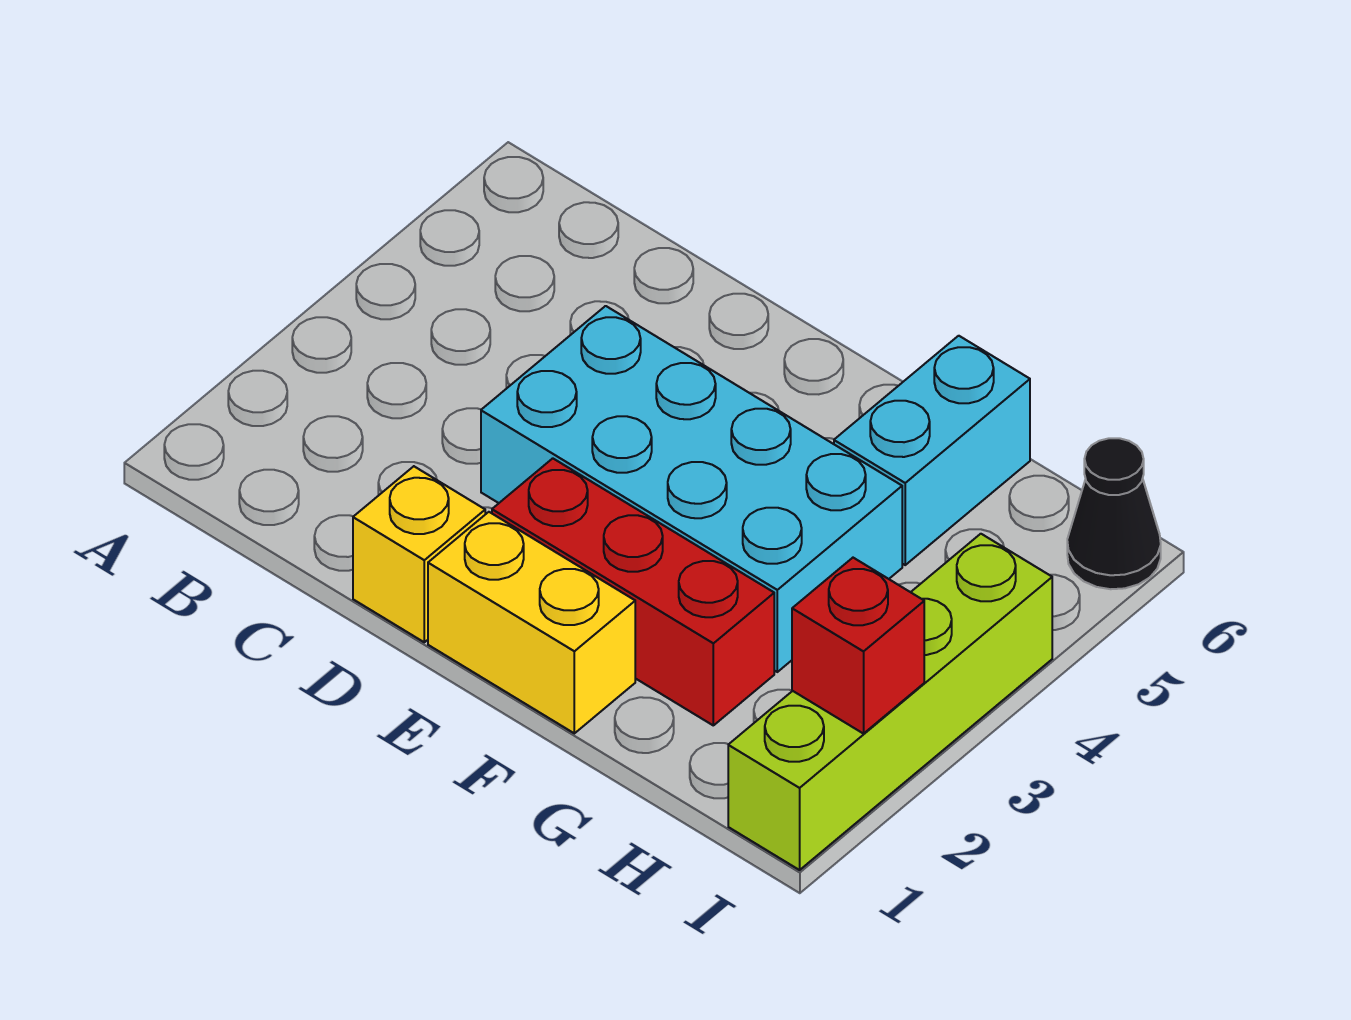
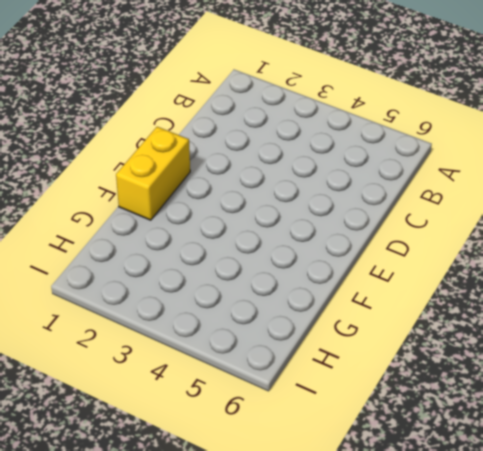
none -> yellow brick D1 level 1
none -> cyan brick D3:G4 level 1

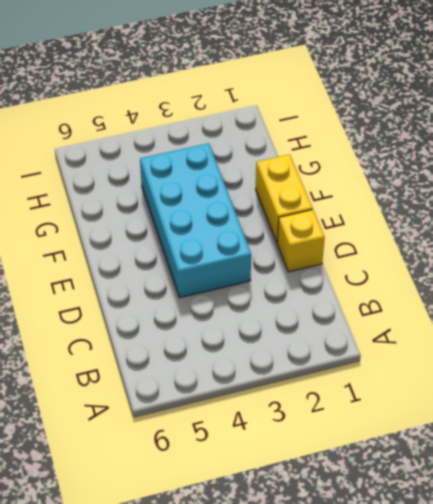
none -> red brick E2:G2 level 1
none -> cyan brick G5:G6 level 1

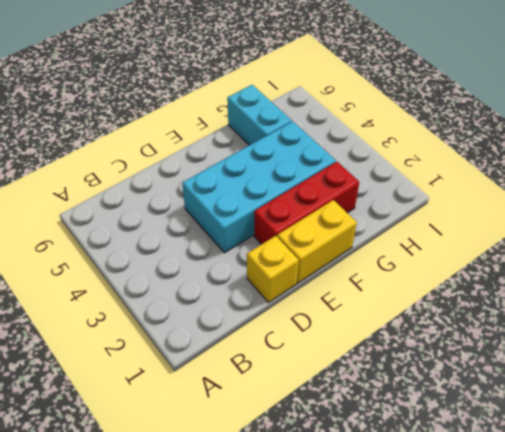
none -> lime brick I1:I4 level 1
none -> black cone I6 level 1

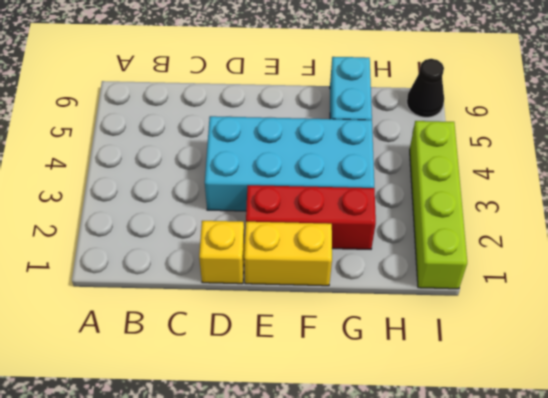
none -> red brick I2 level 2

